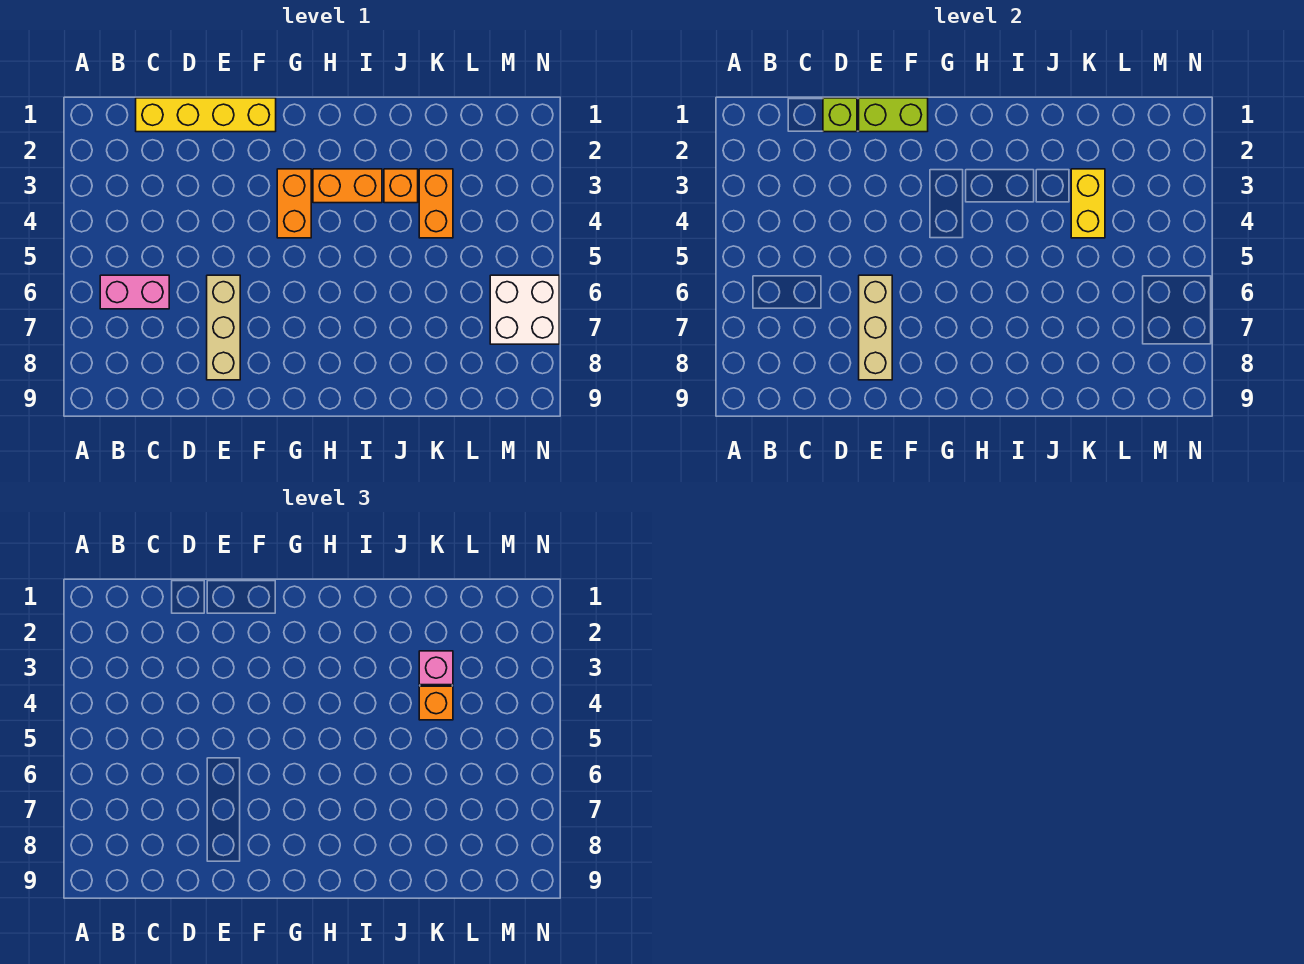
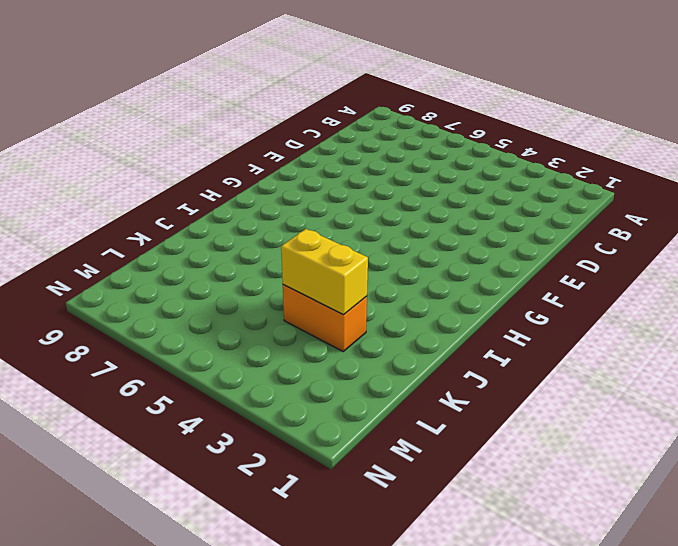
none -> pink brick B6:C6 level 1
none -> yellow brick C1:F1 level 1
none -> tan brick E6:E8 level 1

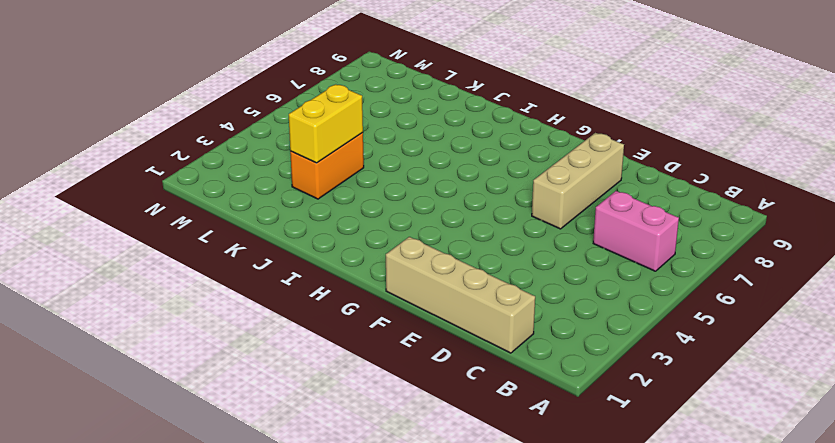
tan brick C1:F1 level 1 -> yellow brick C1:F1 level 1
none -> orange brick G3:G4 level 1
none -> orange brick H3:I3 level 1
none -> orange brick J3 level 1

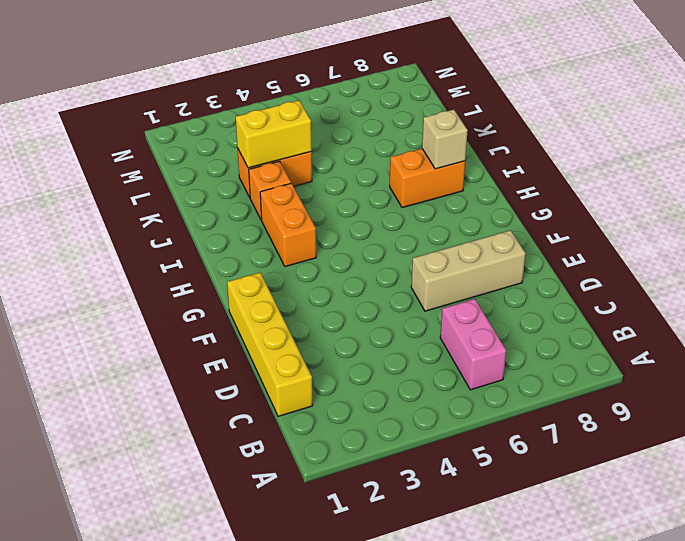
orange brick I7:I8 level 1 -> orange brick G3:G4 level 1
tan brick I8 level 2 -> none
none -> white brick M6:N7 level 1
none -> lime brick D1 level 2
none -> lime brick E1:F1 level 2

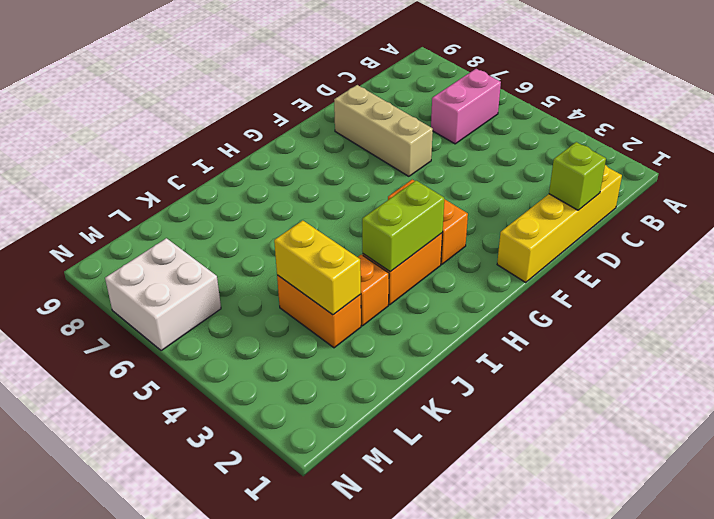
lime brick H3:I3 level 2 -> lime brick E1:F1 level 2
none -> tan brick E6:E8 level 2
none -> pink brick K3 level 3
none -> orange brick K4 level 3

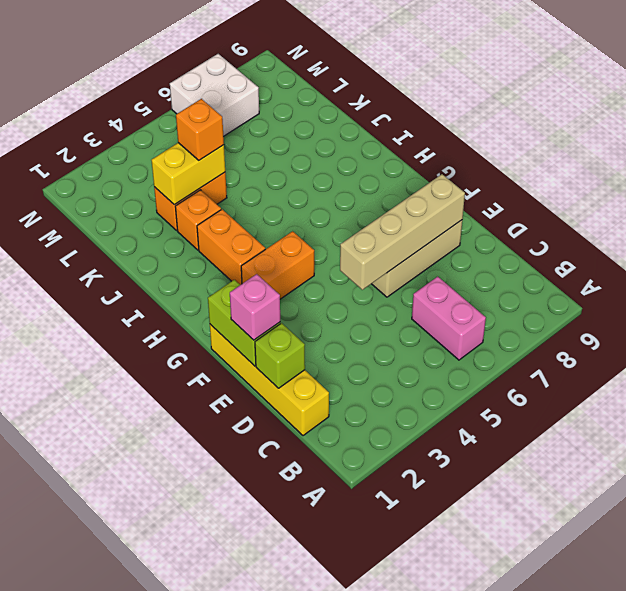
pink brick E1 level 3 -> pink brick K3 level 3
tan brick E5:E8 level 2 -> tan brick E6:E8 level 2

